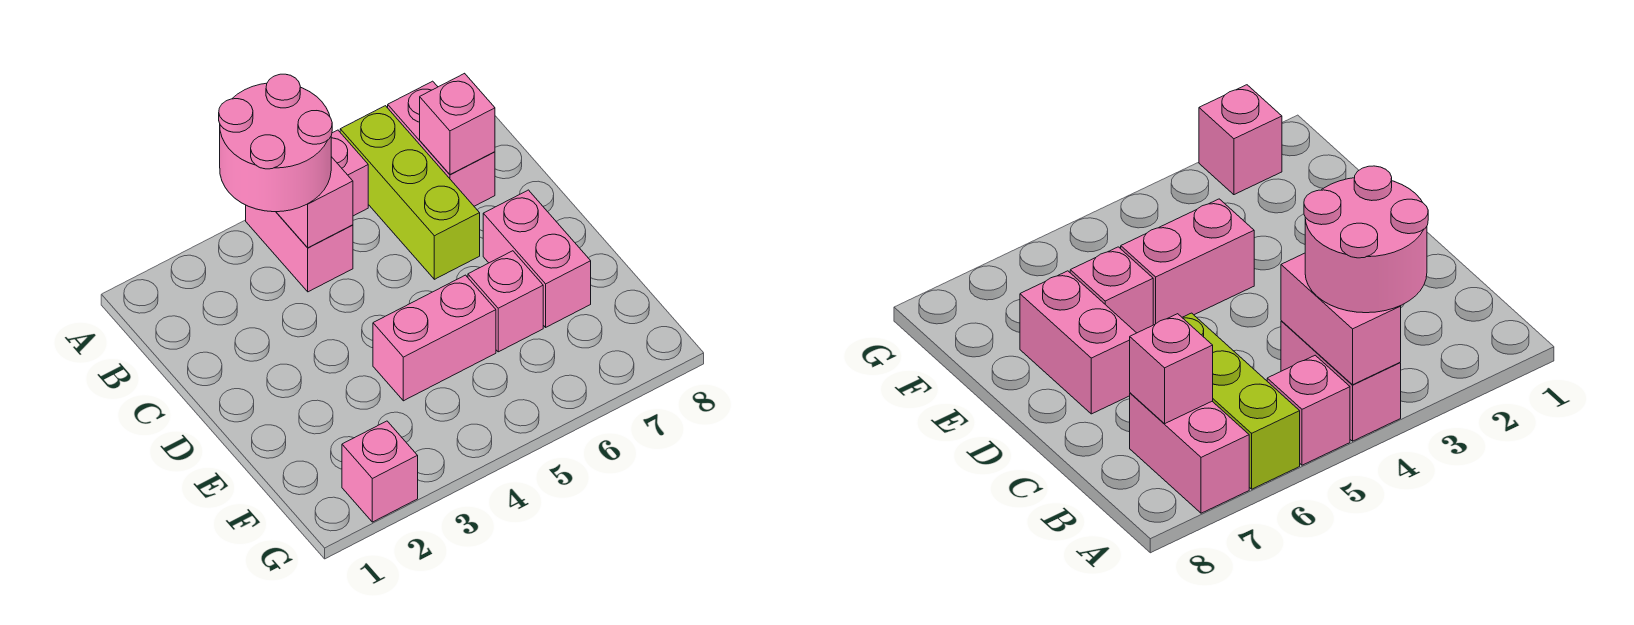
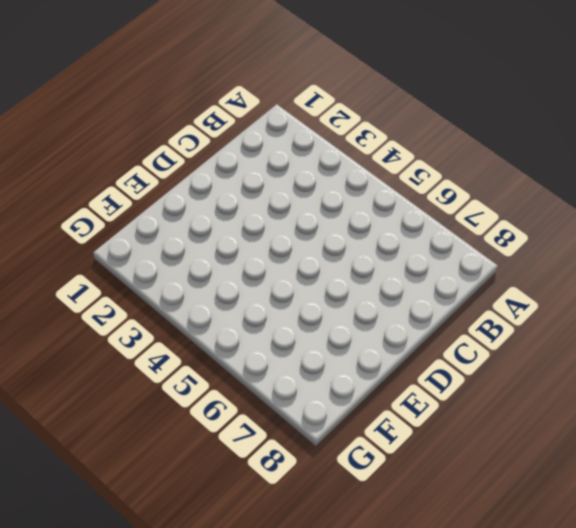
none -> pink brick A4:B4 level 1
none -> pink brick A5 level 1

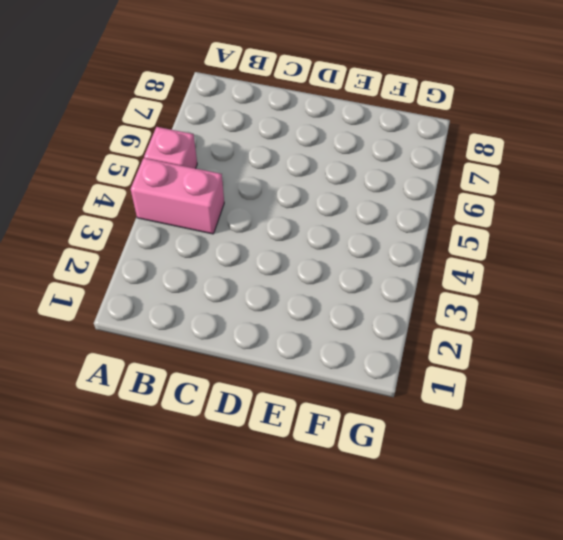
none -> lime brick A6:C6 level 1
none -> pink brick A7:B7 level 1

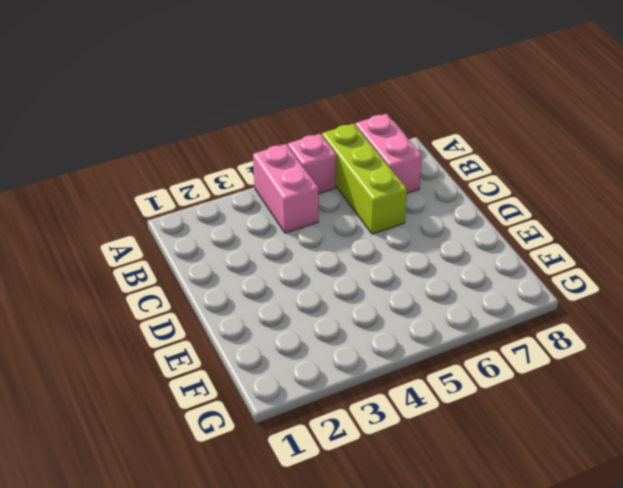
none -> pink brick D7:E7 level 1
none -> pink brick E4:E5 level 1

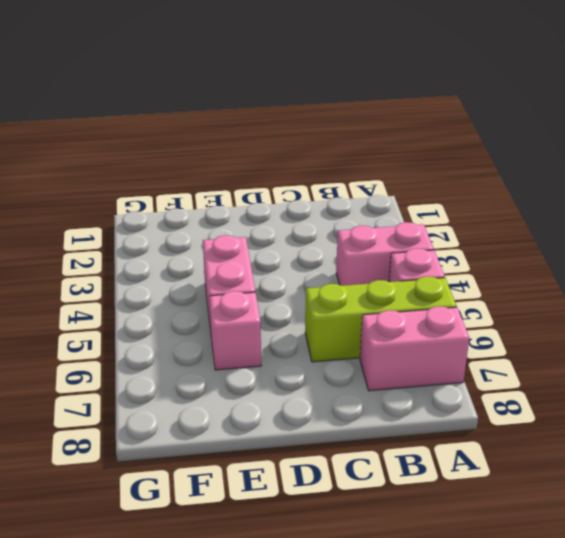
none -> pink brick D7:E7 level 1
none -> pink brick G2 level 1

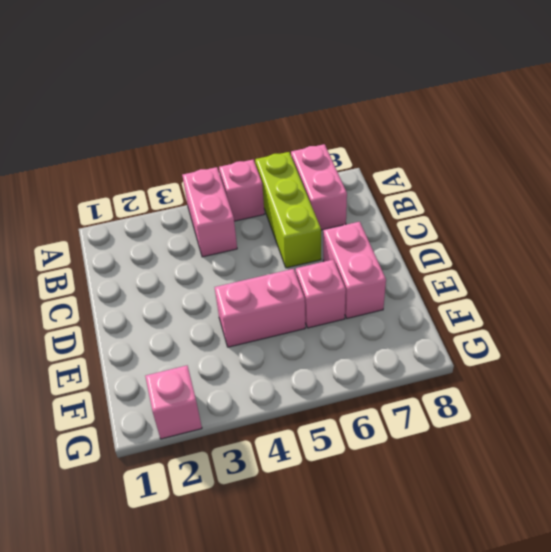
none -> pink brick A4:B4 level 2
none -> pink brick B7 level 2

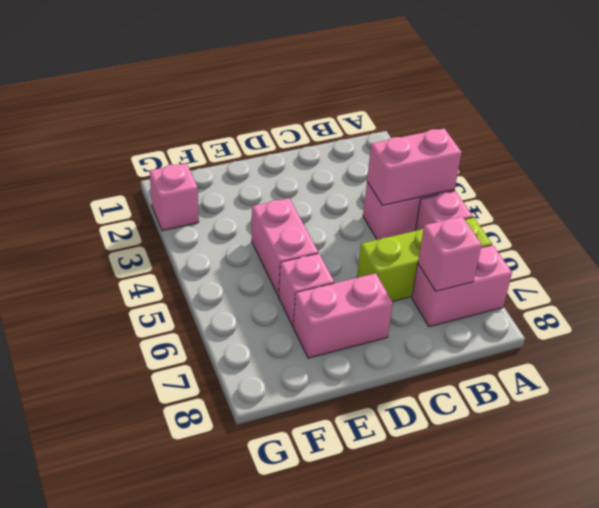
none -> pink round brick A3:B4 level 3

